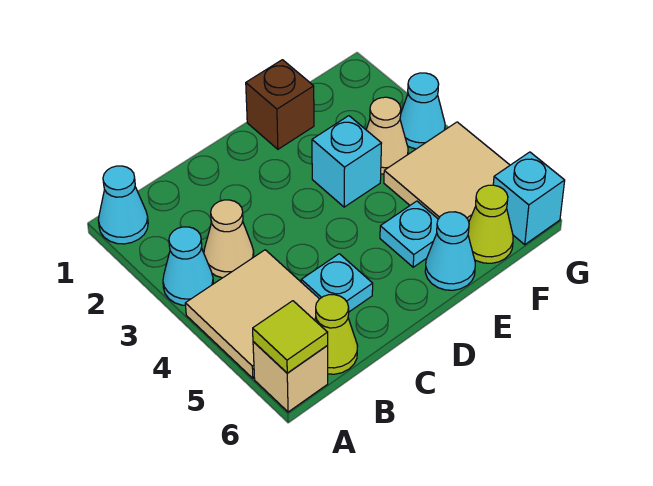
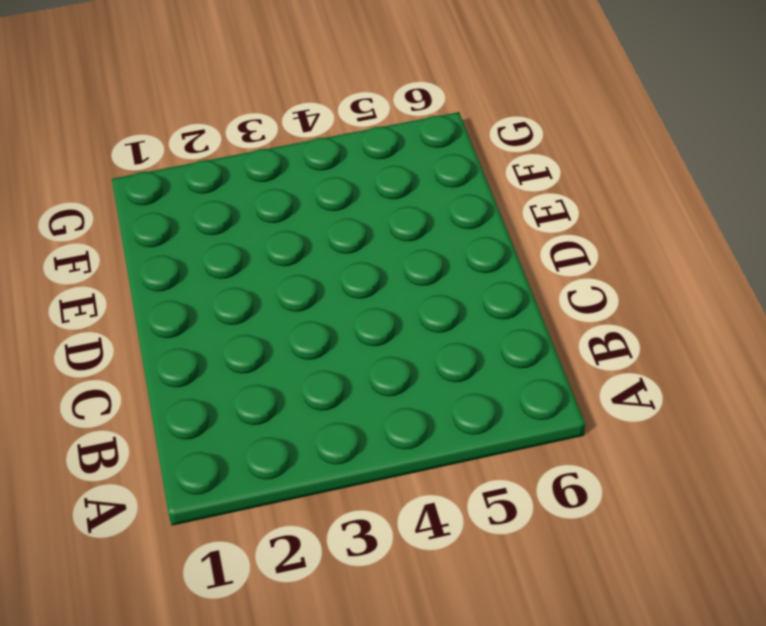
none -> cyan cone A1 level 1
none -> cyan cone A3 level 1
none -> tan tile A4:B5 level 1

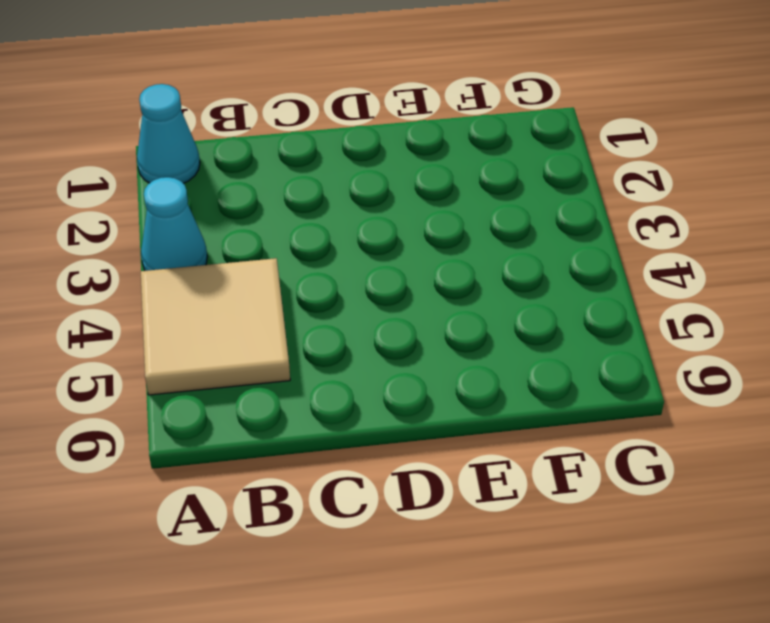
none -> tan brick A6 level 1
none -> tan cone B3 level 1
none -> lime cone B6 level 1

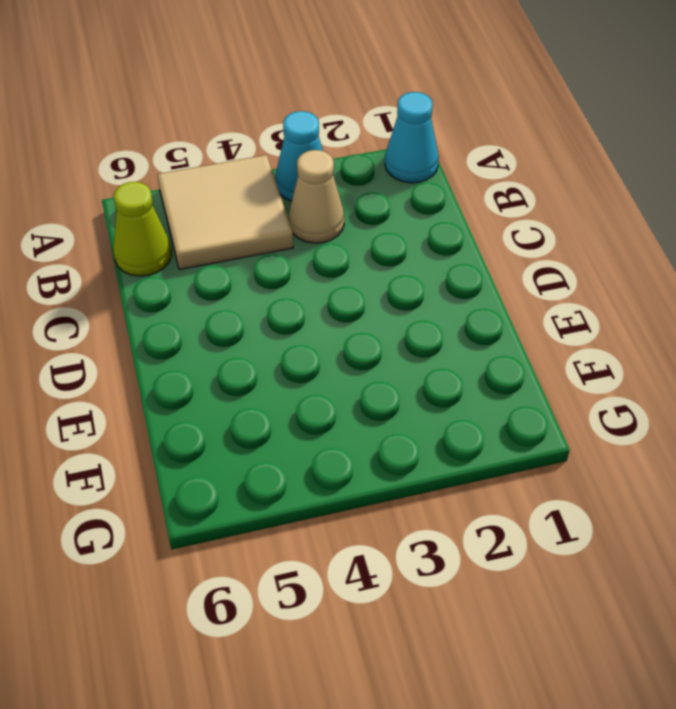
none -> tan brick A6 level 1
none -> cyan plate C5 level 1
none -> brown brick E1 level 1

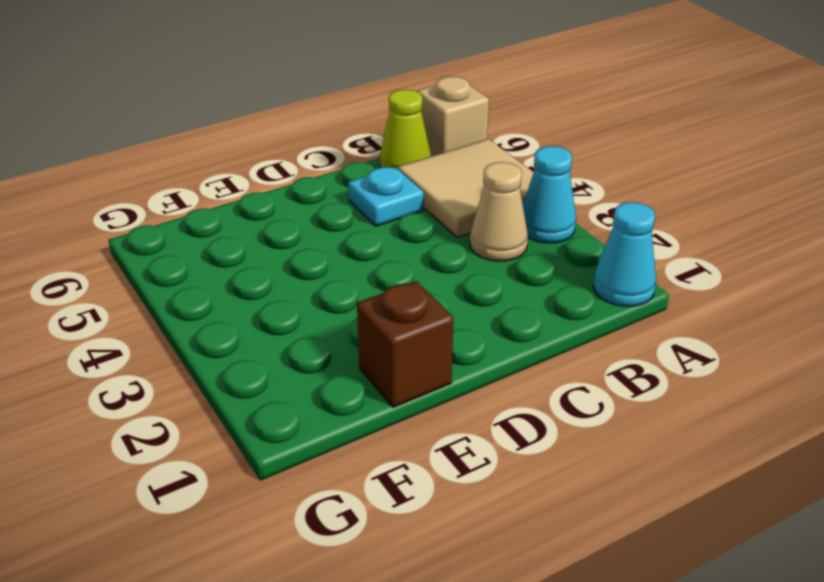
none -> cyan brick E3 level 1
none -> cyan plate E5 level 1
none -> cyan cone E6 level 1

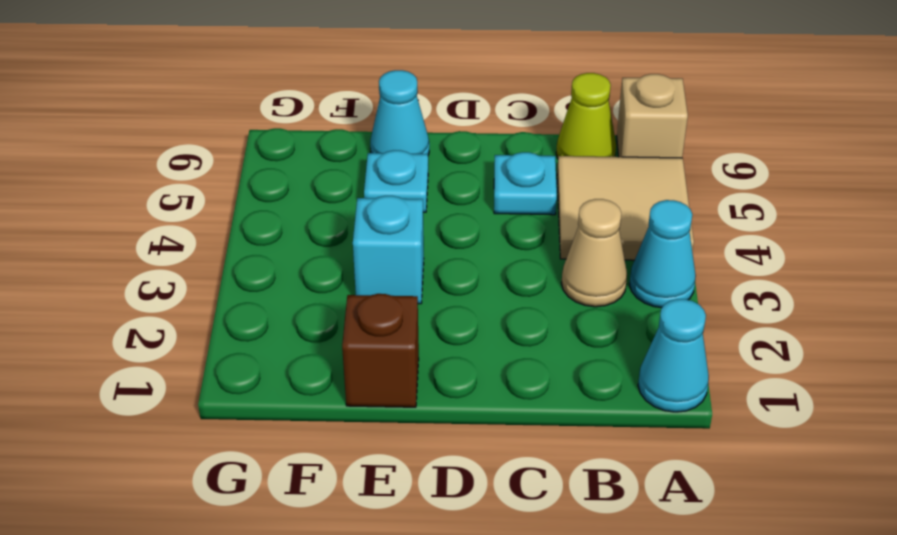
none -> tan cone F3 level 1
none -> tan tile F4:G5 level 1
none -> lime cone F6 level 1

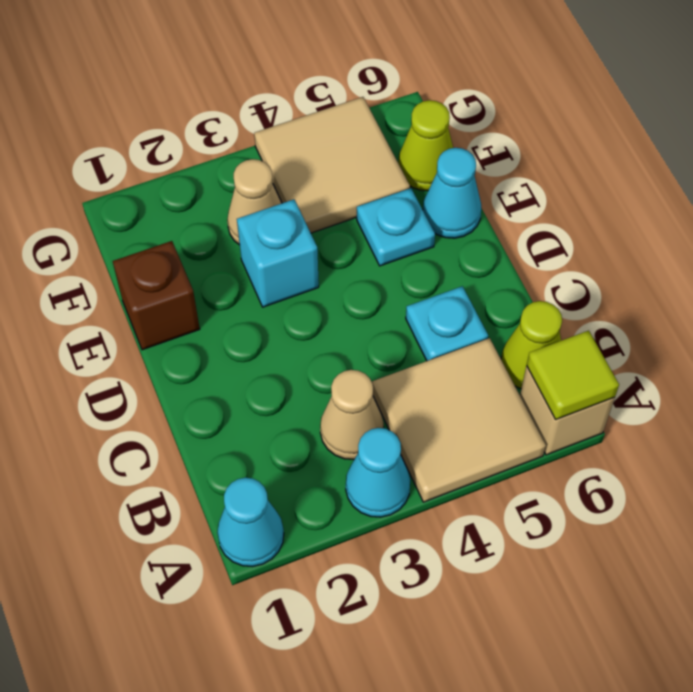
none -> cyan cone G3 level 1
none -> cyan brick G6 level 1

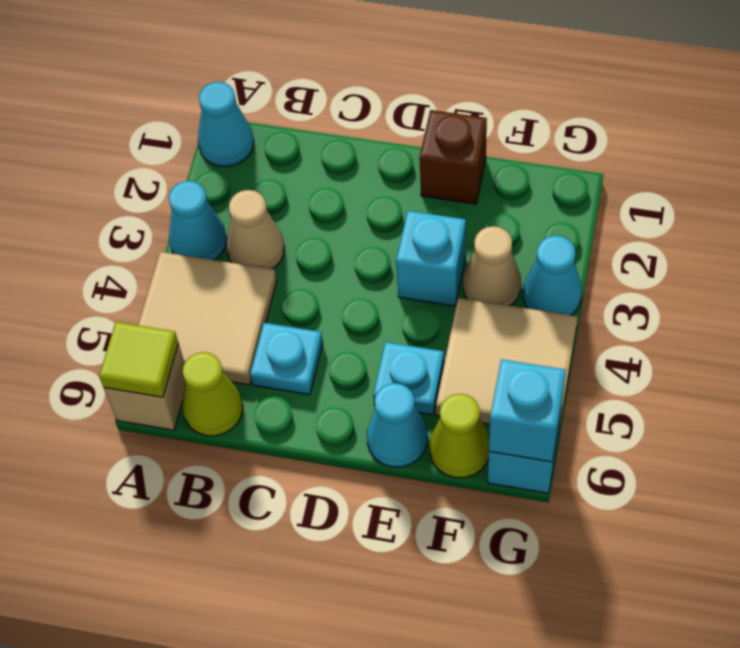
cyan brick G6 level 2 -> none

